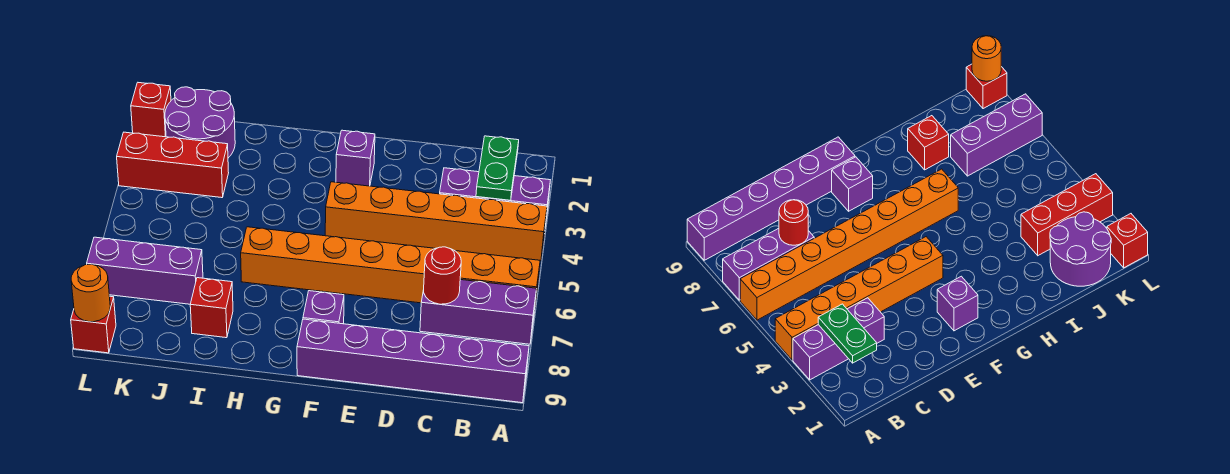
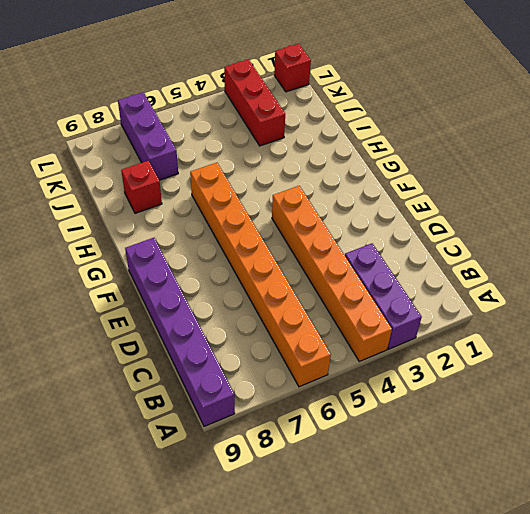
none -> purple brick A7:C7 level 1
none -> purple brick F2 level 1
none -> purple brick F8 level 1

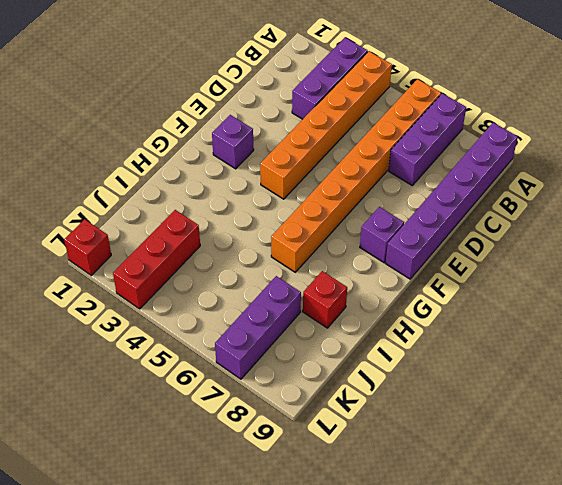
none -> purple round brick J1:K2 level 1
none -> red brick L9 level 1
none -> green plate B2:B3 level 2

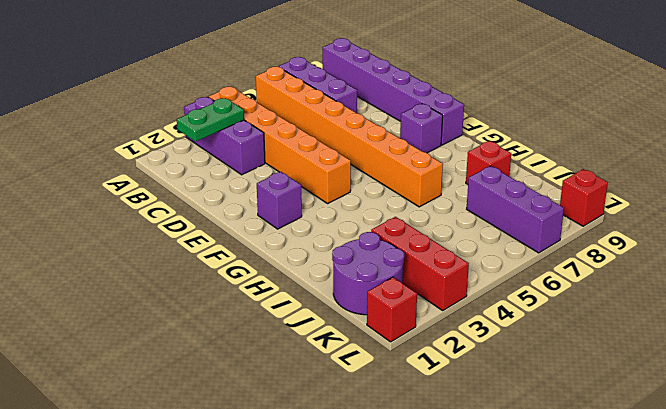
none -> red round brick C7 level 2
none -> orange round brick L9 level 2

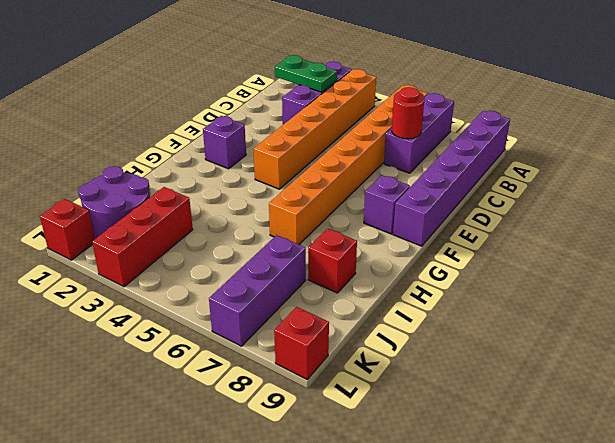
none -> orange round brick L9 level 2

